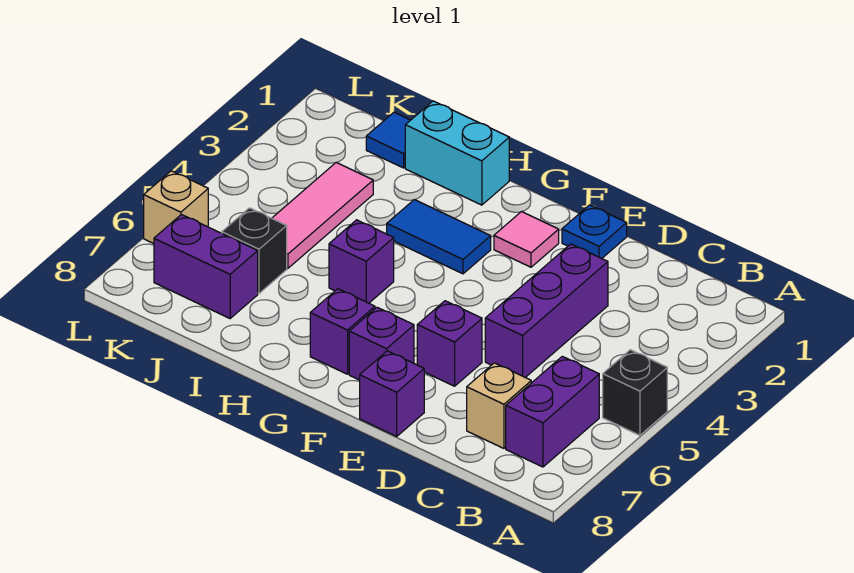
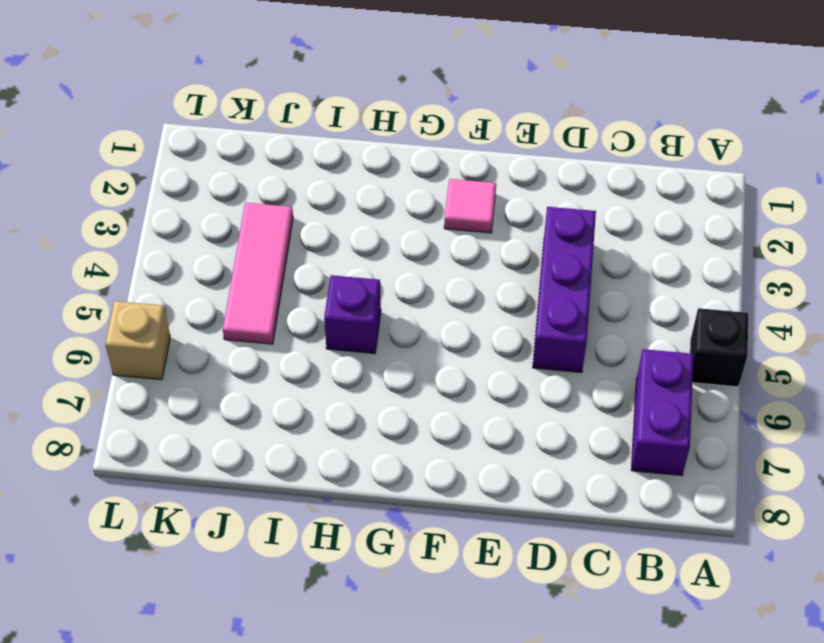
none -> tan brick C7 level 1
none -> blue plate E1 level 1
none -> purple brick E6 level 1

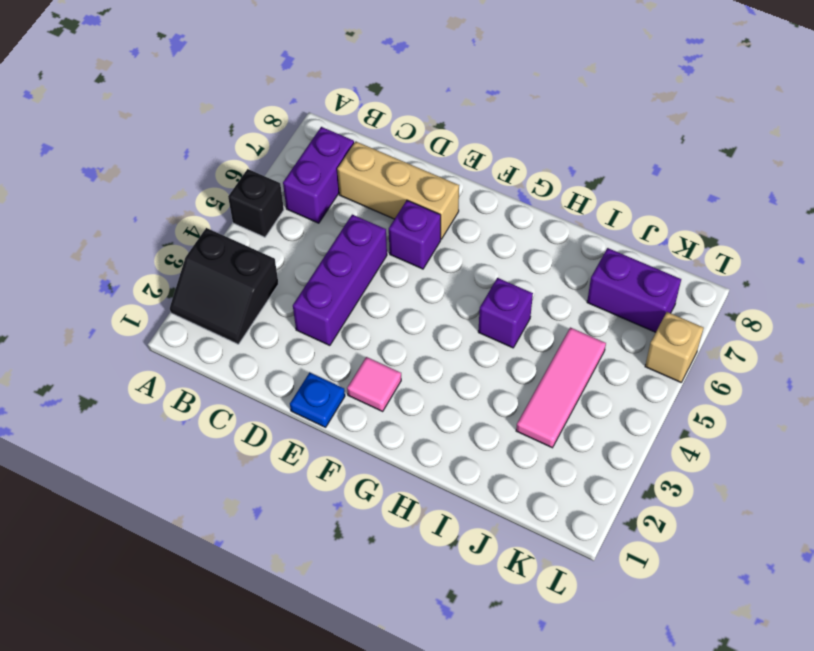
black slope A2:B3 level 1 top 3 -> none
tan brick C7:E7 level 1 -> tan brick C7 level 1
none -> purple brick E8 level 1
none -> purple brick F7 level 1
none -> blue tile G3:H3 level 1

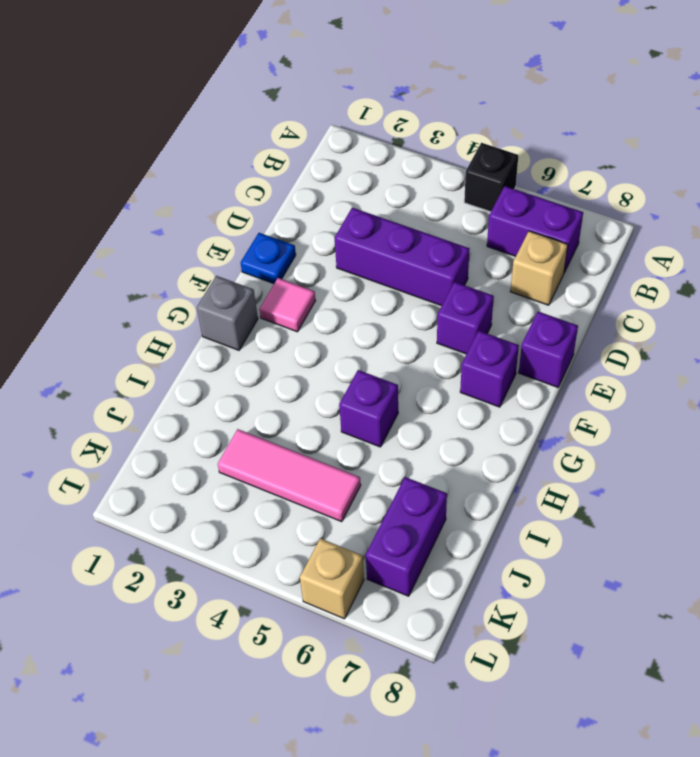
grey brick G1 level 1 -> none
none -> blue tile G3:H3 level 1
none -> purple brick G7 level 1
none -> cyan brick H1:I1 level 1

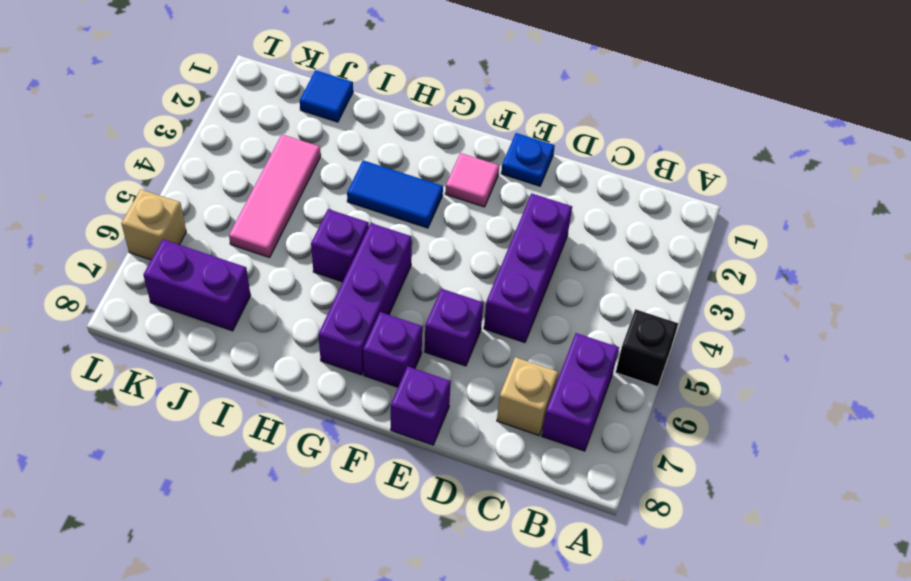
purple brick G5:G7 level 1 -> purple brick G7 level 1
none -> cyan brick H1:I1 level 1
none -> black brick J6 level 1

